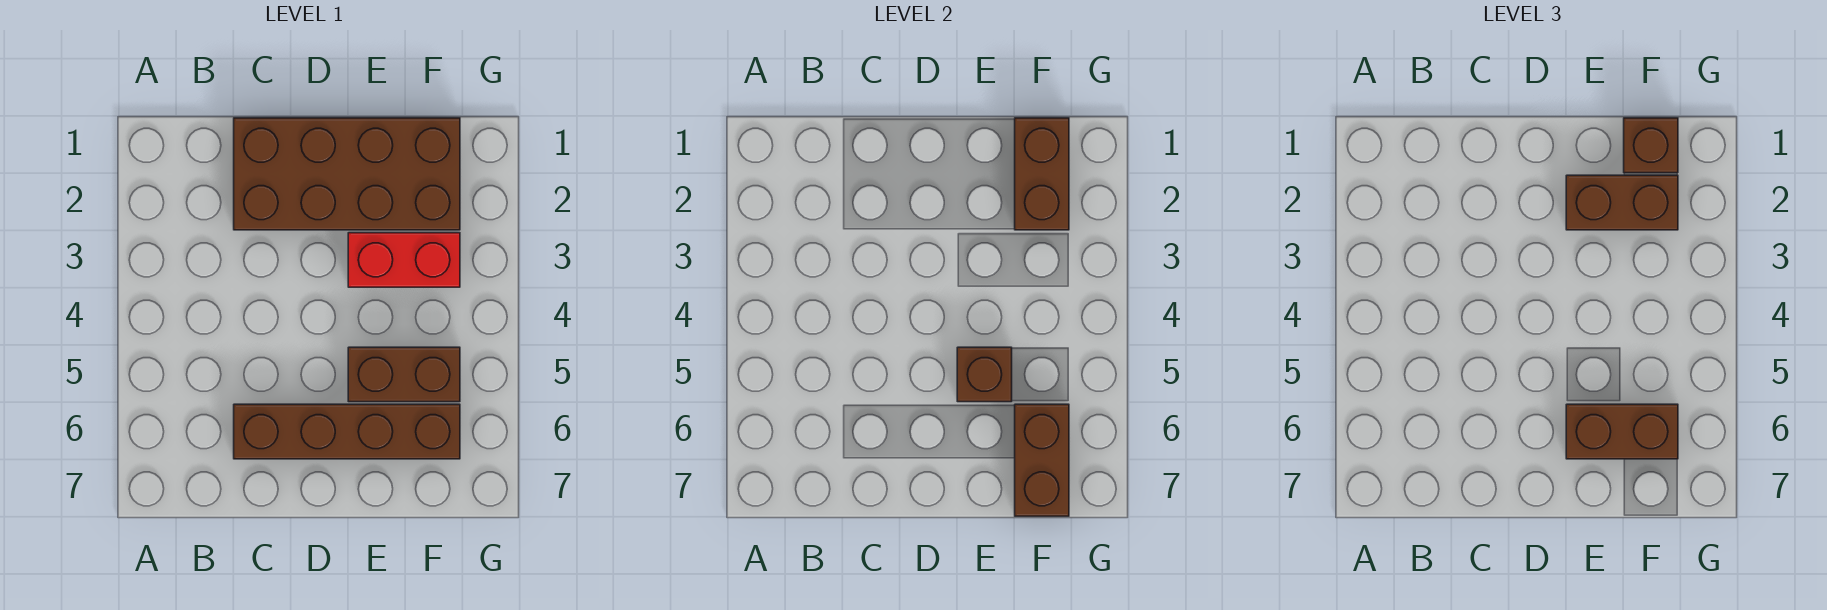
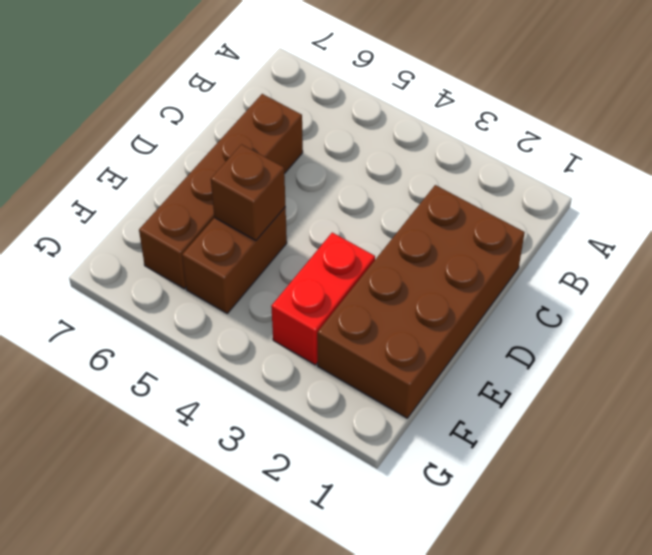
none -> brown brick F1:F2 level 2
none -> brown brick F6:F7 level 2

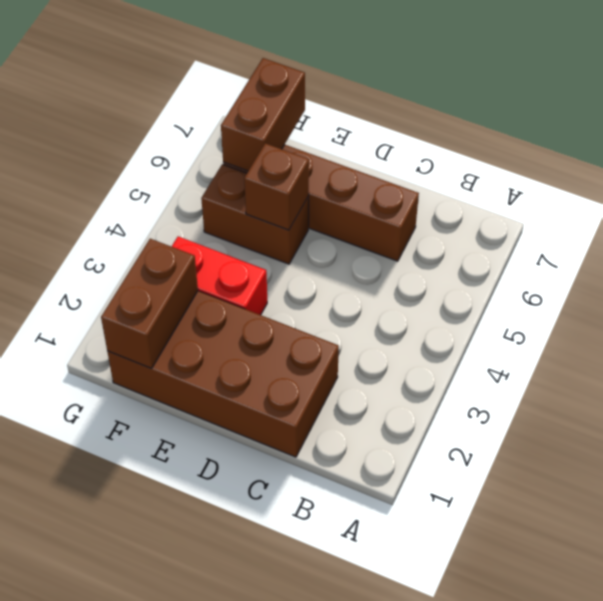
none -> brown brick E2:F2 level 3
none -> brown brick E6:F6 level 3

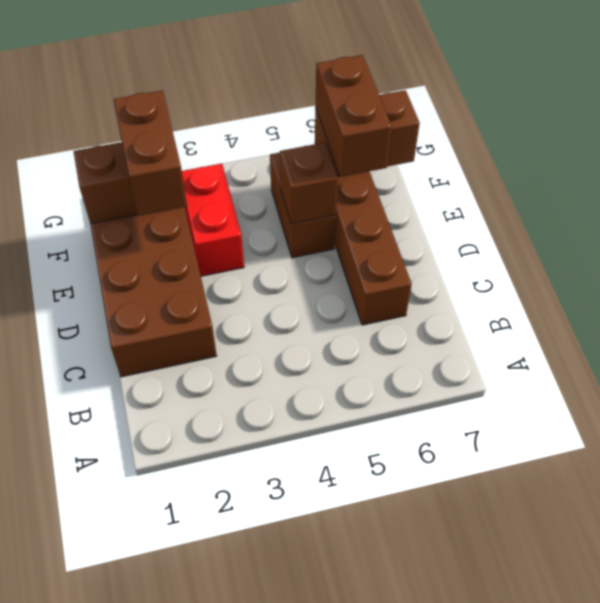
none -> brown brick F1 level 3

